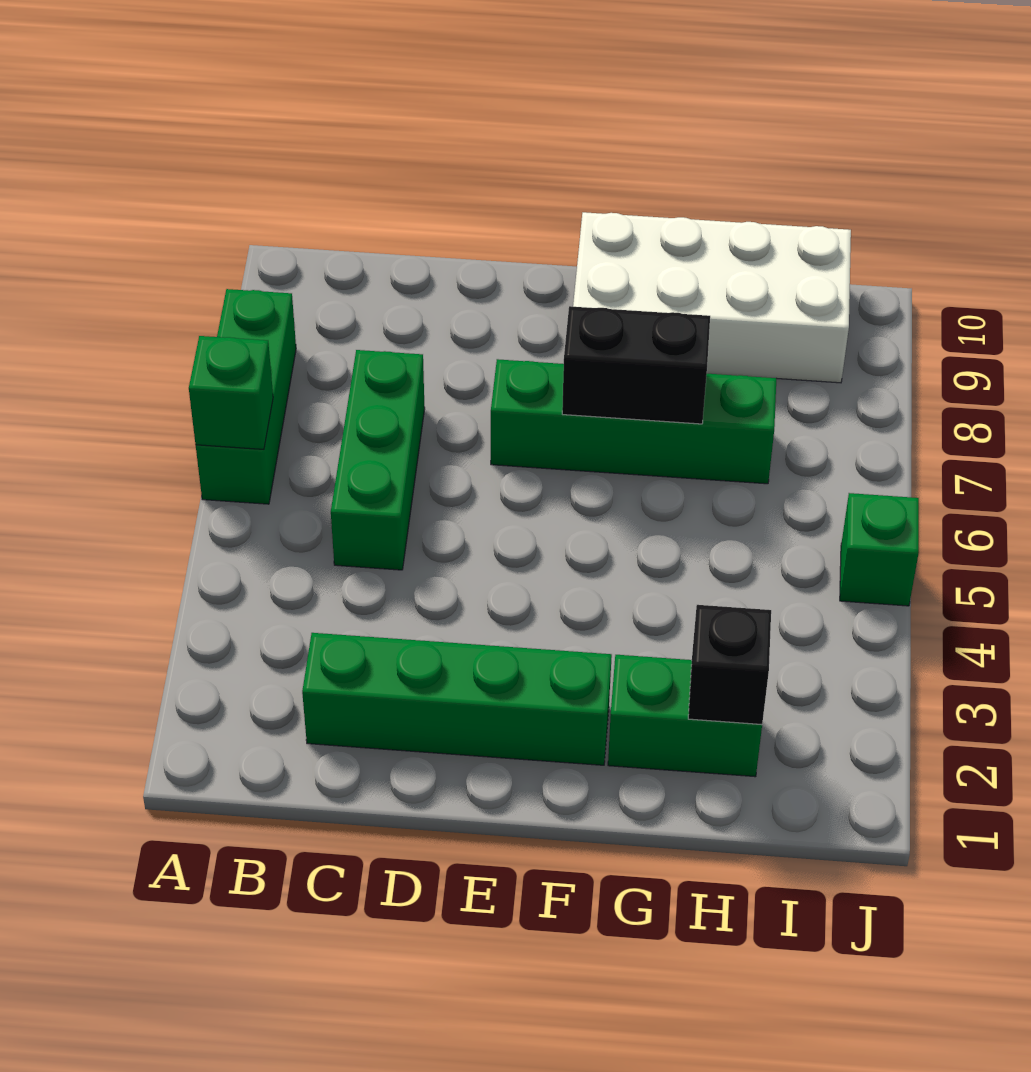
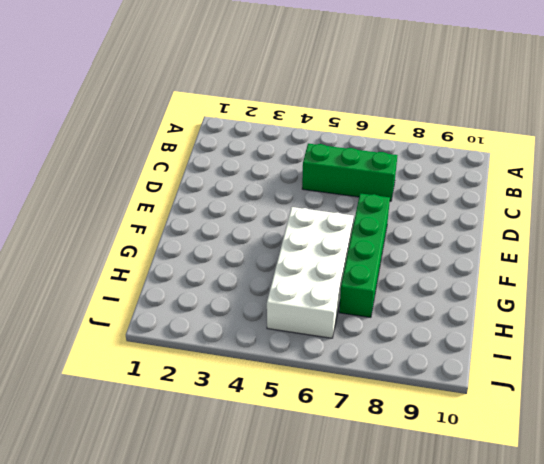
white brick F5:I6 level 1 -> white brick F9:I10 level 1
none -> green brick A6:A8 level 1
none -> green brick C2:F2 level 1

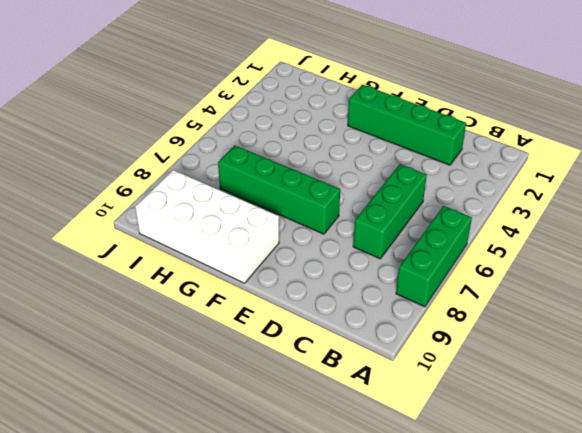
none -> green brick G2:H2 level 1
none -> green brick J5 level 1

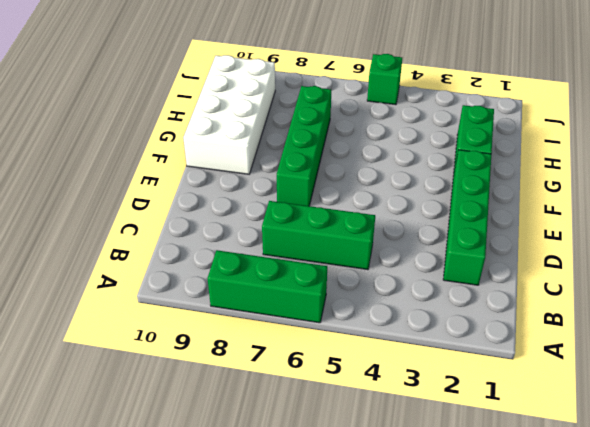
none -> green brick A6 level 2
none -> black brick F7:G7 level 2

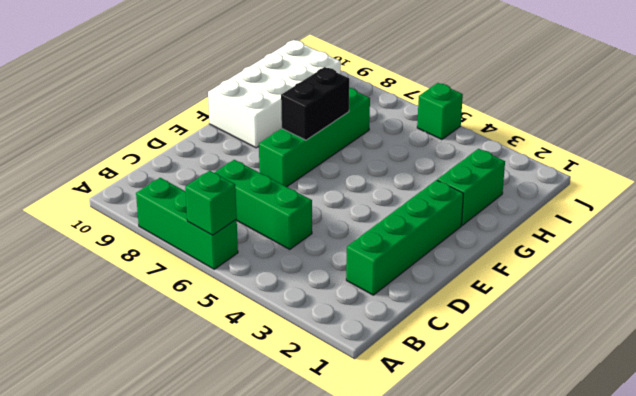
none -> black brick H2 level 2

